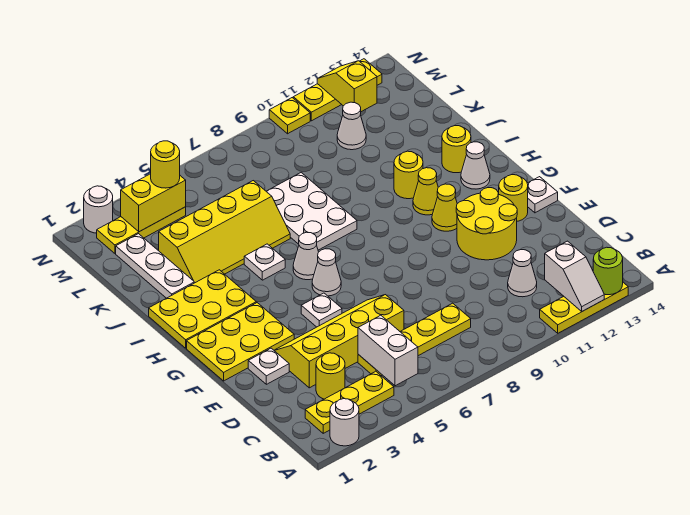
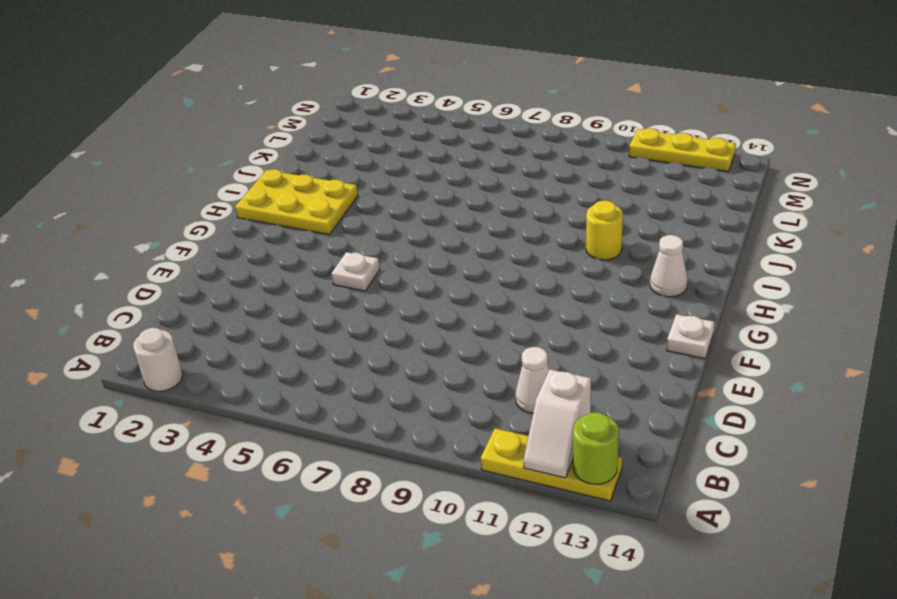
none -> yellow plate B2:B4 level 1
none -> yellow round brick C3 level 1
none -> yellow plate C5:C8 level 1
none -> yellow slope D3:E6 level 1 top D

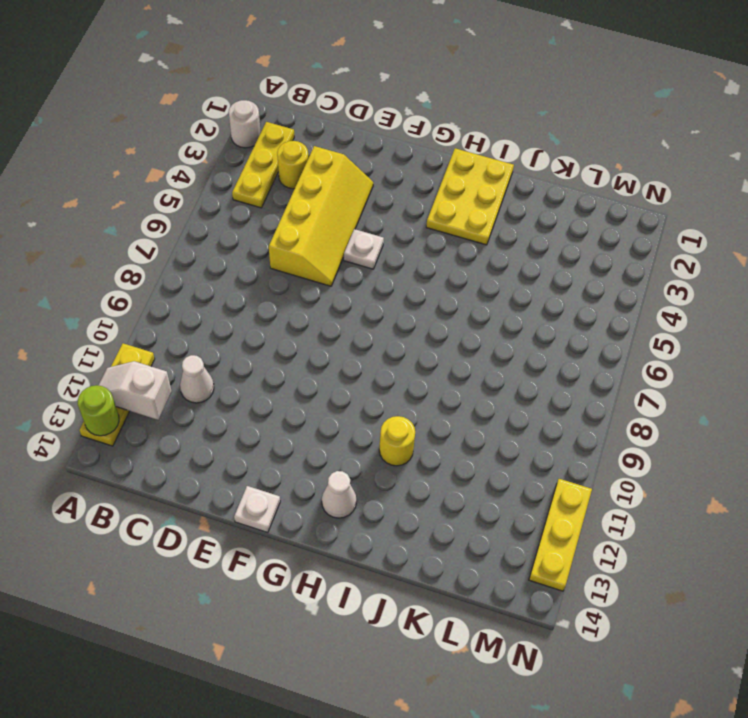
none -> yellow plate C5:C8 level 1
none -> white plate E2 level 1
none -> yellow round brick E11:F12 level 1
none -> yellow plate F1:G3 level 1

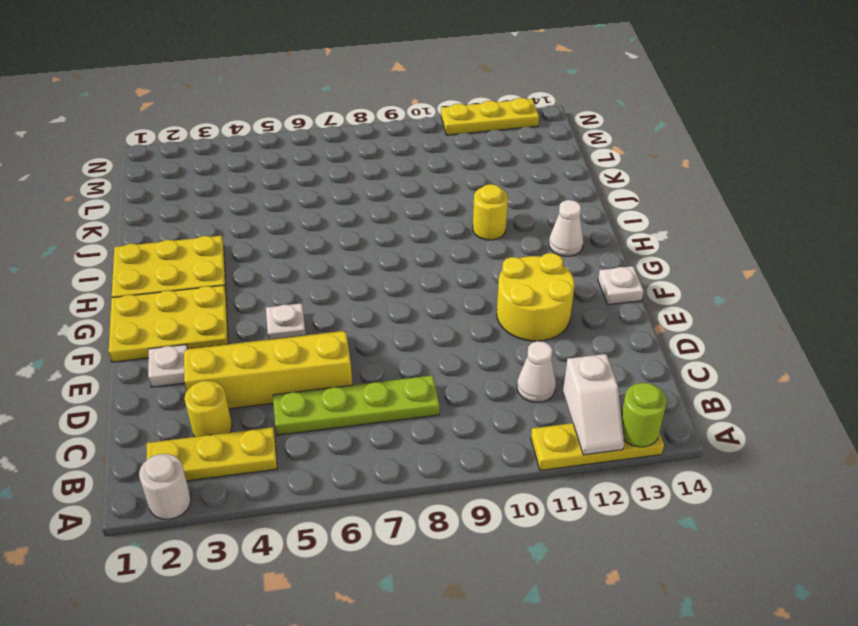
lime plate C5:C8 level 1 -> yellow plate C5:C8 level 1
none -> yellow round brick F13 level 1
none -> white cone G6 level 1
none -> yellow cone G11 level 1
none -> white cone H6 level 1

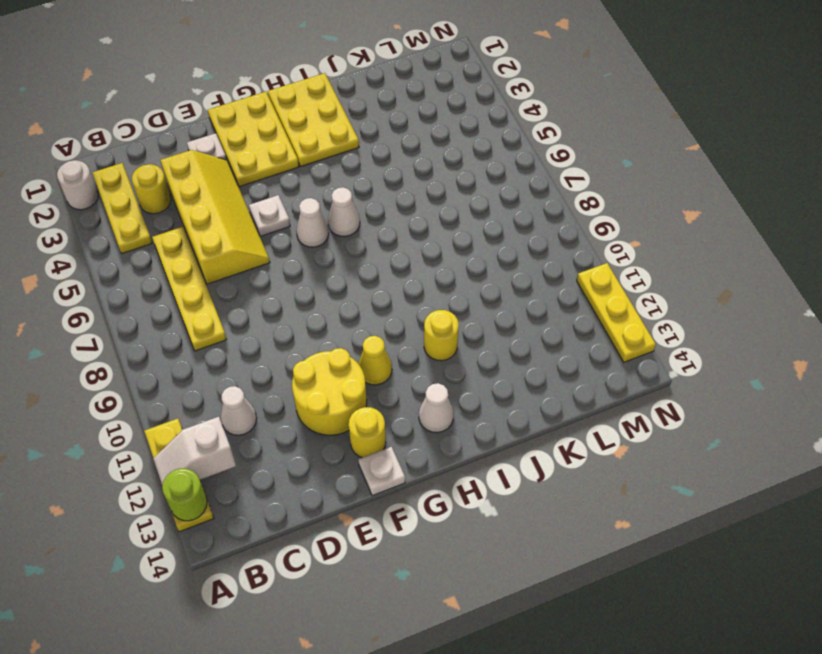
none -> yellow cone H11 level 1
none -> white plate I5 level 1
none -> white plate I7:K8 level 1
none -> yellow round brick I13 level 1

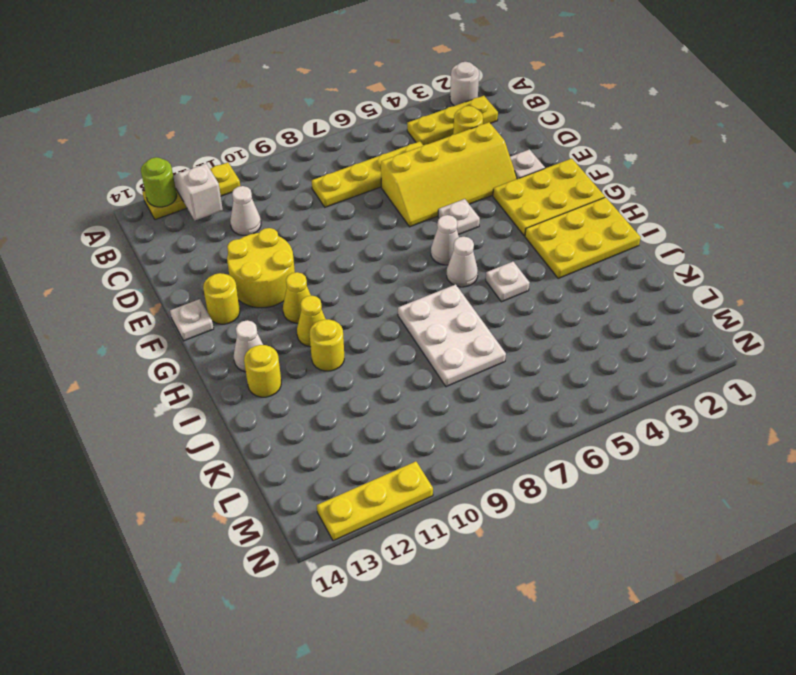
none -> white plate J2:L2 level 1
none -> yellow slope J3:K6 level 1 top K
none -> white cone L11 level 1
none -> yellow plate M2:M4 level 1

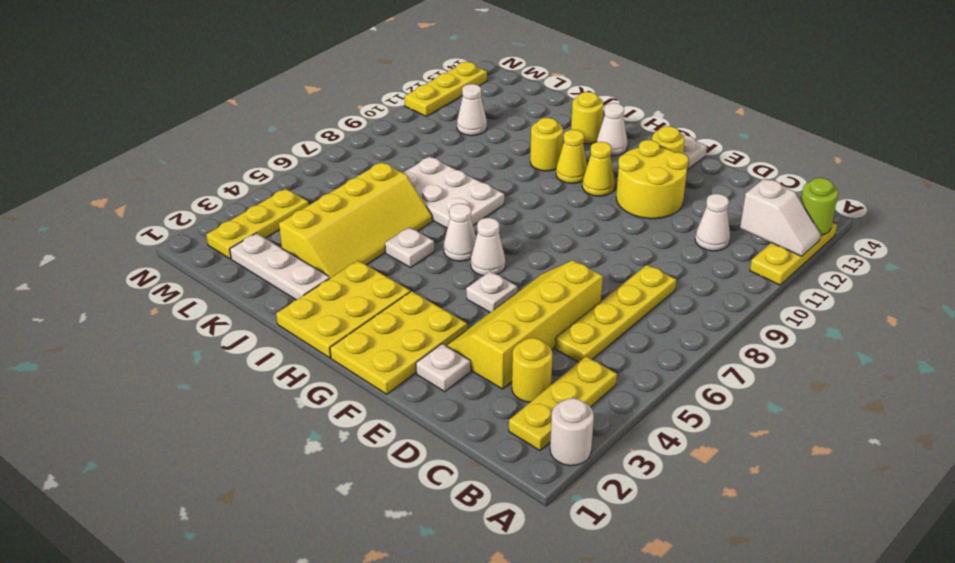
none -> white round brick N2 level 1
none -> yellow plate N10 level 1
none -> white brick B5:C5 level 2
none -> yellow brick M3:M4 level 2

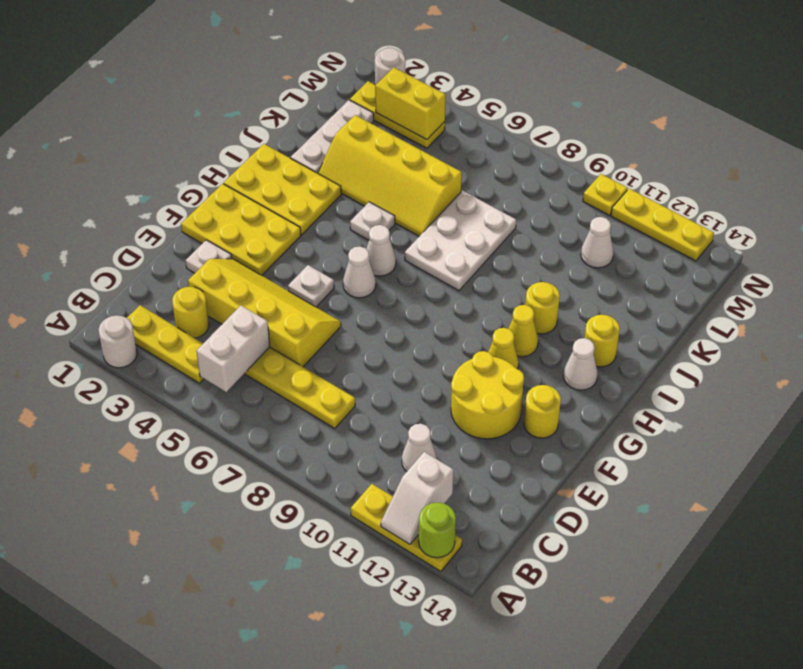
none -> white plate F14 level 1
none -> yellow slope M12:N12 level 2 top M
none -> yellow round brick M4 level 3

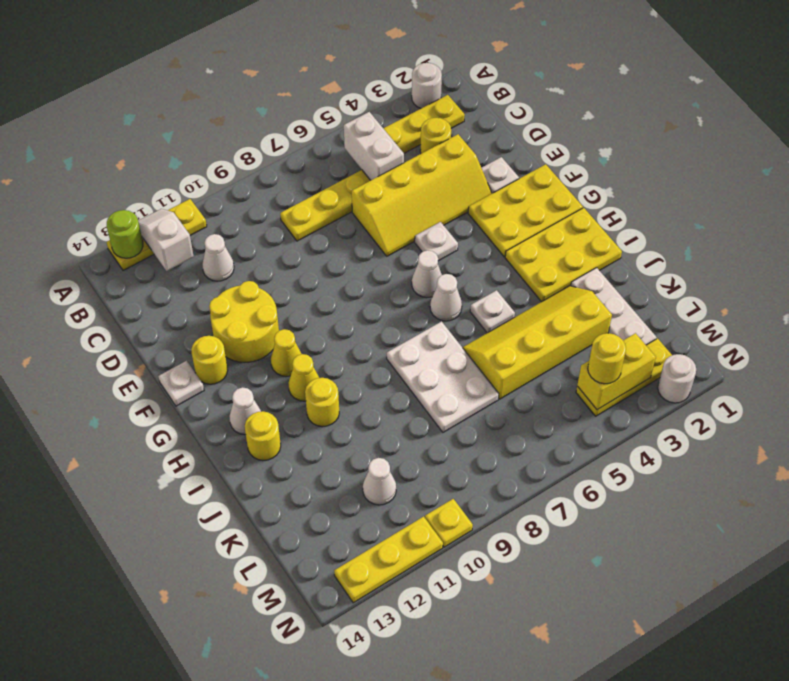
none -> yellow slope M12:N12 level 2 top M

